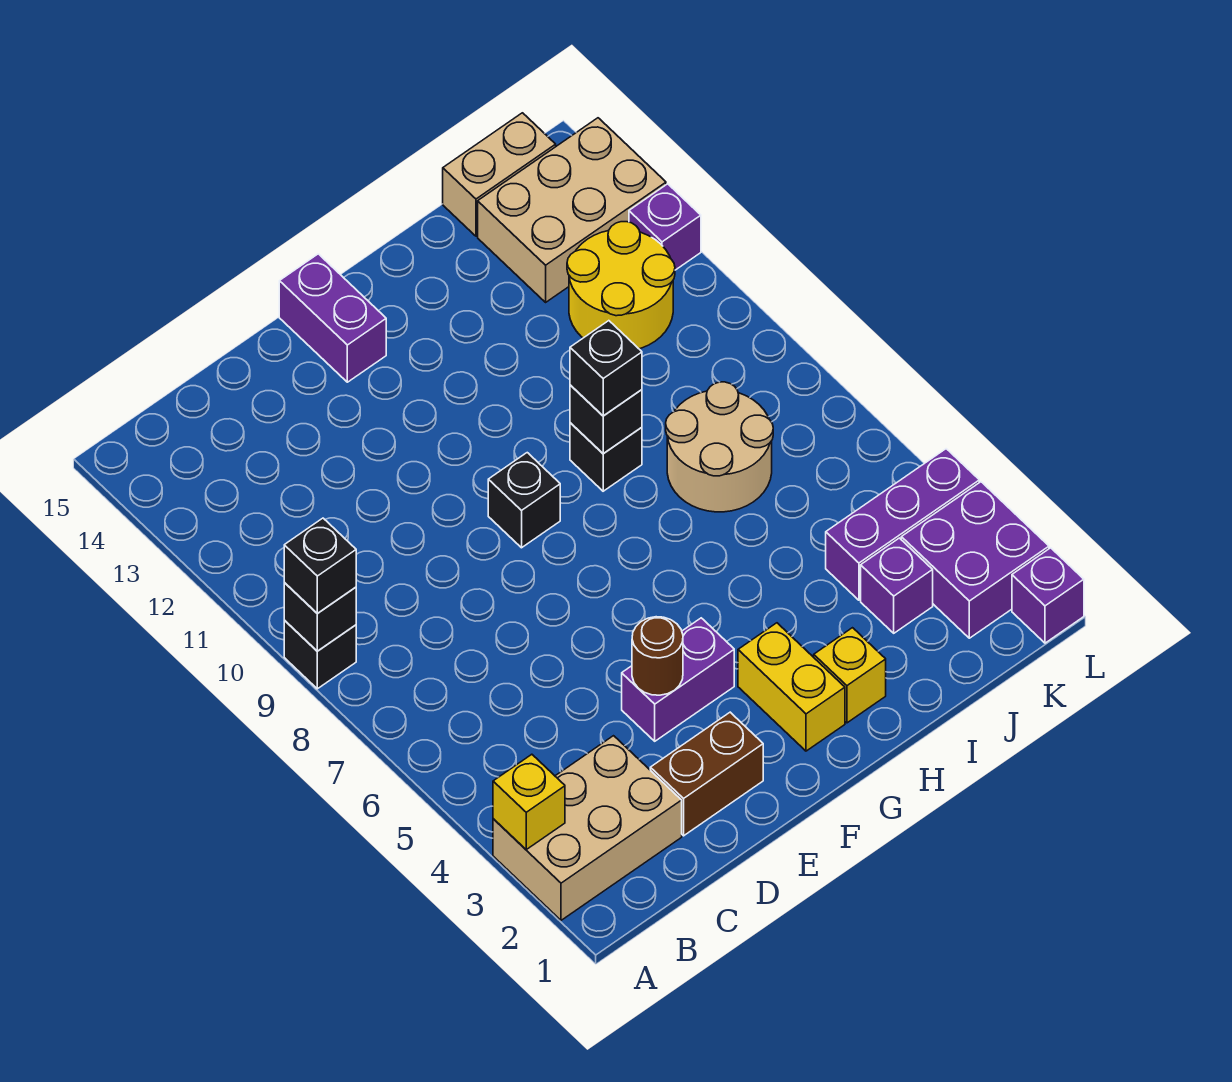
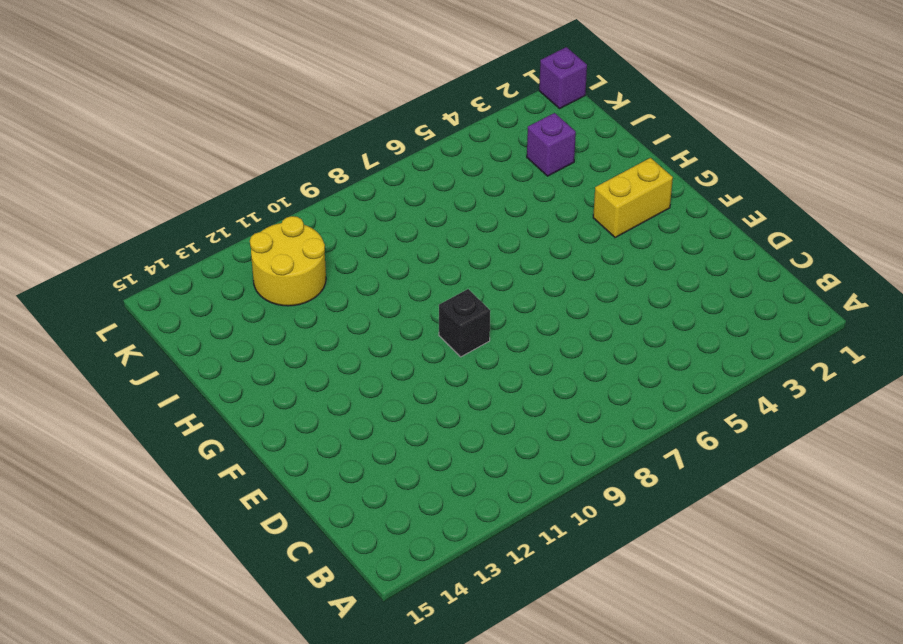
none -> tan brick A2:C3 level 1
none -> black brick A9 level 1
none -> brown brick D2:E2 level 1

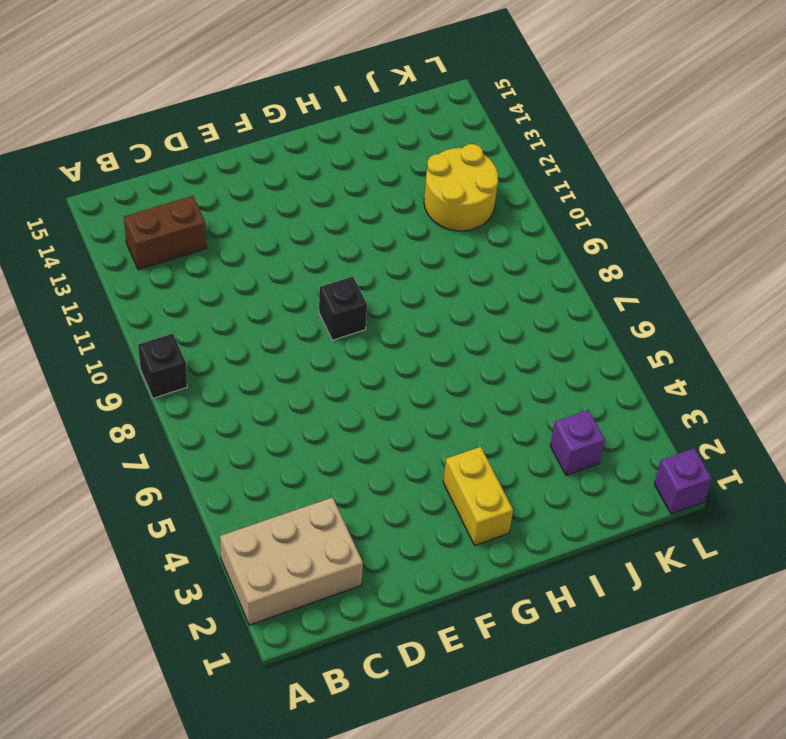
brown brick B13:C13 level 1 -> brown brick D2:E2 level 1
none -> purple brick E4:F4 level 1
none -> purple brick F14:F15 level 1
none -> yellow brick H2 level 1

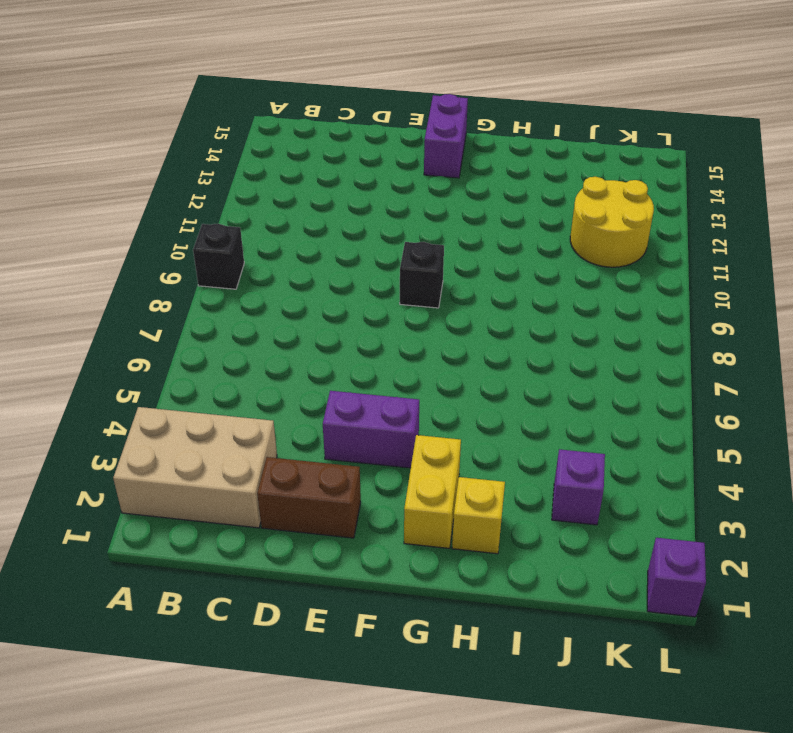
none -> black brick H9 level 1
none -> tan round brick I7:J8 level 1
none -> purple brick J4:L4 level 1

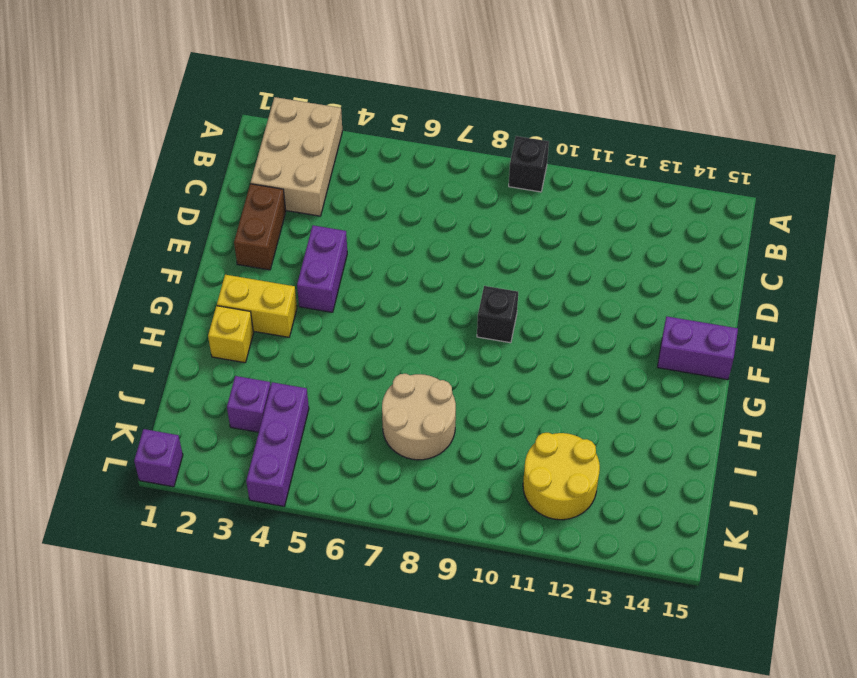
none -> black brick H9 level 1
none -> tan brick J13:L14 level 1
none -> tan brick J15:K15 level 1

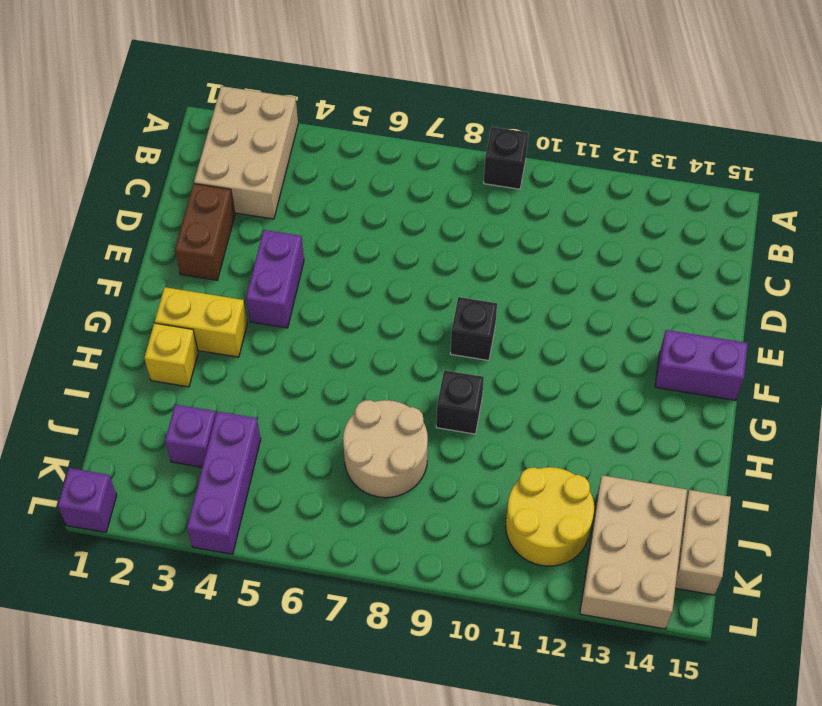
none -> purple brick K2:L3 level 1
none -> purple brick L12 level 1
none -> yellow brick A3 level 2

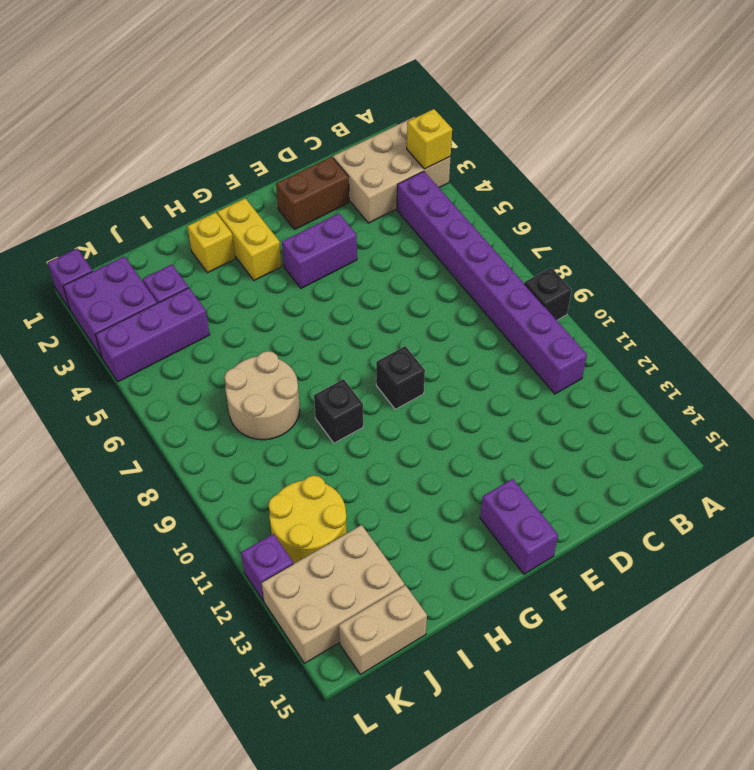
purple brick B4:B11 level 1 -> none
none -> black brick A9 level 2
none -> brown round brick E4 level 2
none -> black brick H9 level 2

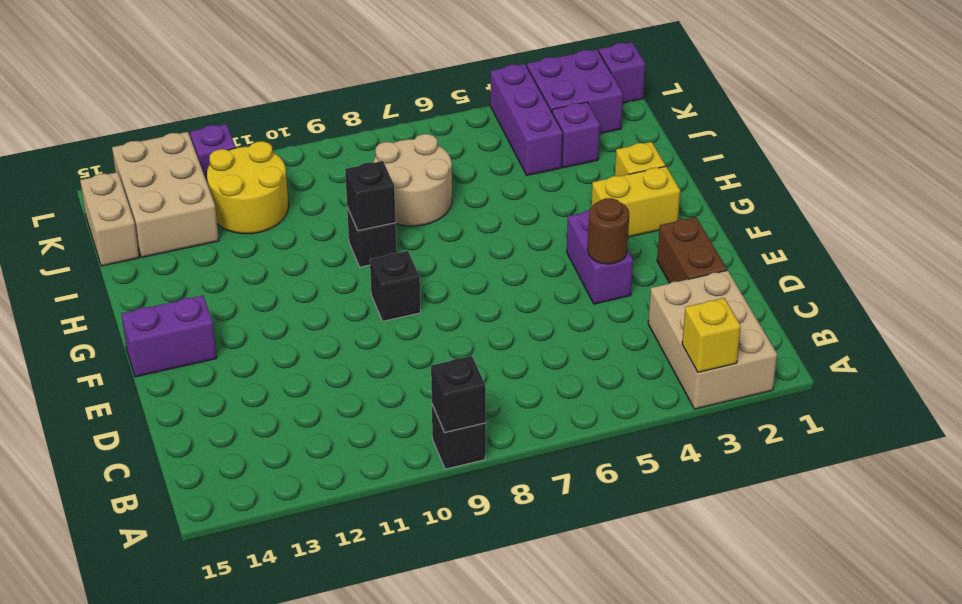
none -> black brick A9 level 3
none -> black brick H9 level 3

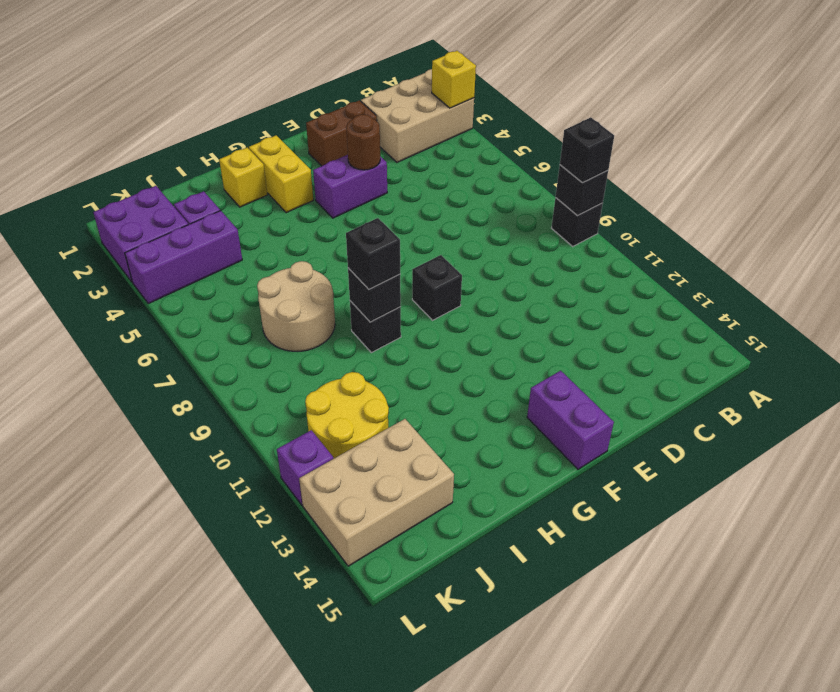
none -> tan brick J15:K15 level 1
none -> purple brick L1 level 1

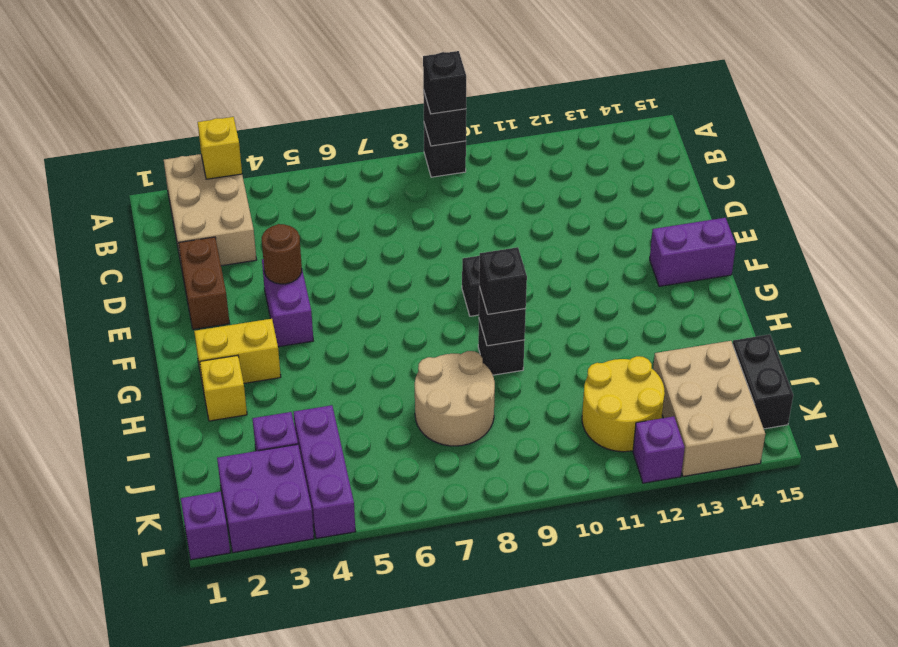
black brick J15:K15 level 1 -> tan brick J15:K15 level 1

